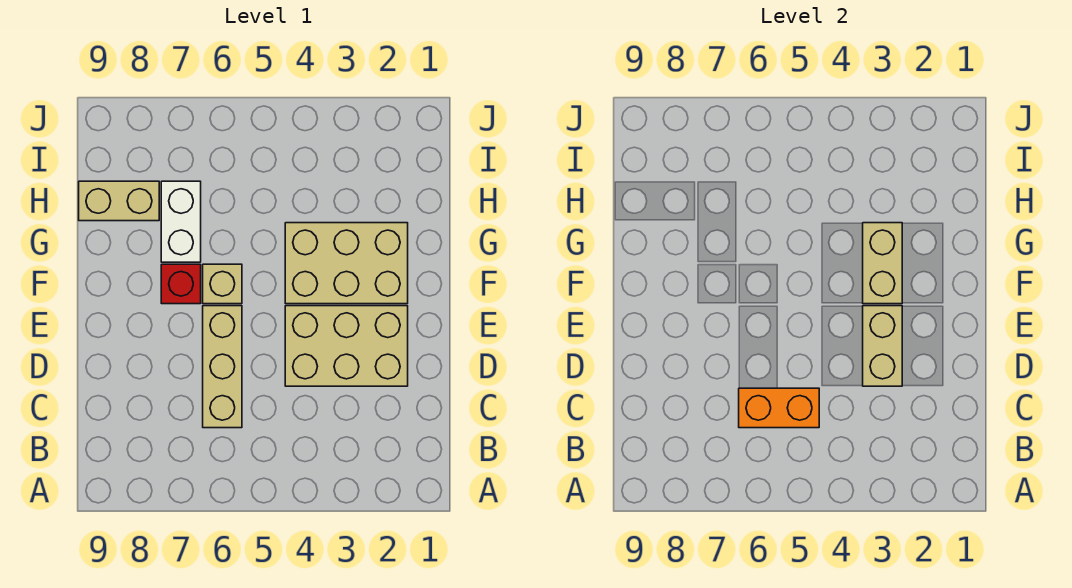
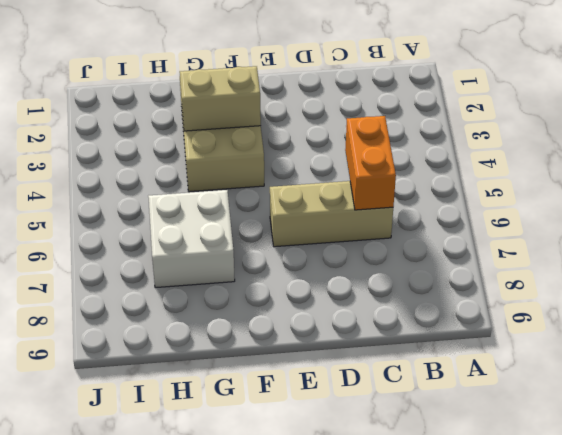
white brick G6:H7 level 1 -> white brick G7:H7 level 1
none -> tan brick D2:E4 level 1
none -> tan brick F6 level 1

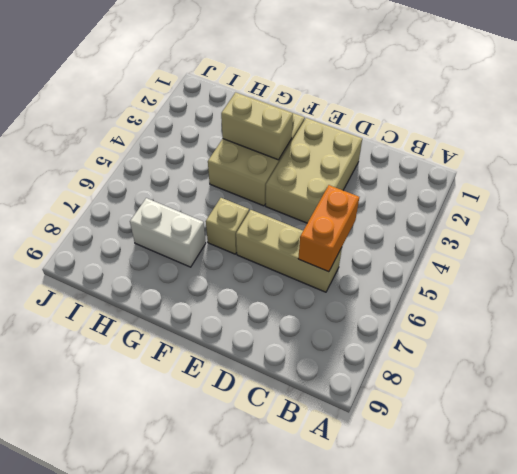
none -> red brick F7 level 1
none -> tan brick H8:H9 level 1

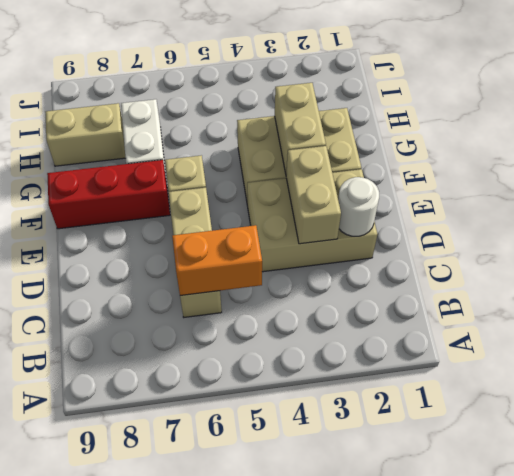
white round brick D2 level 2 -> none
red brick F7:F9 level 1 -> red brick F7 level 1

